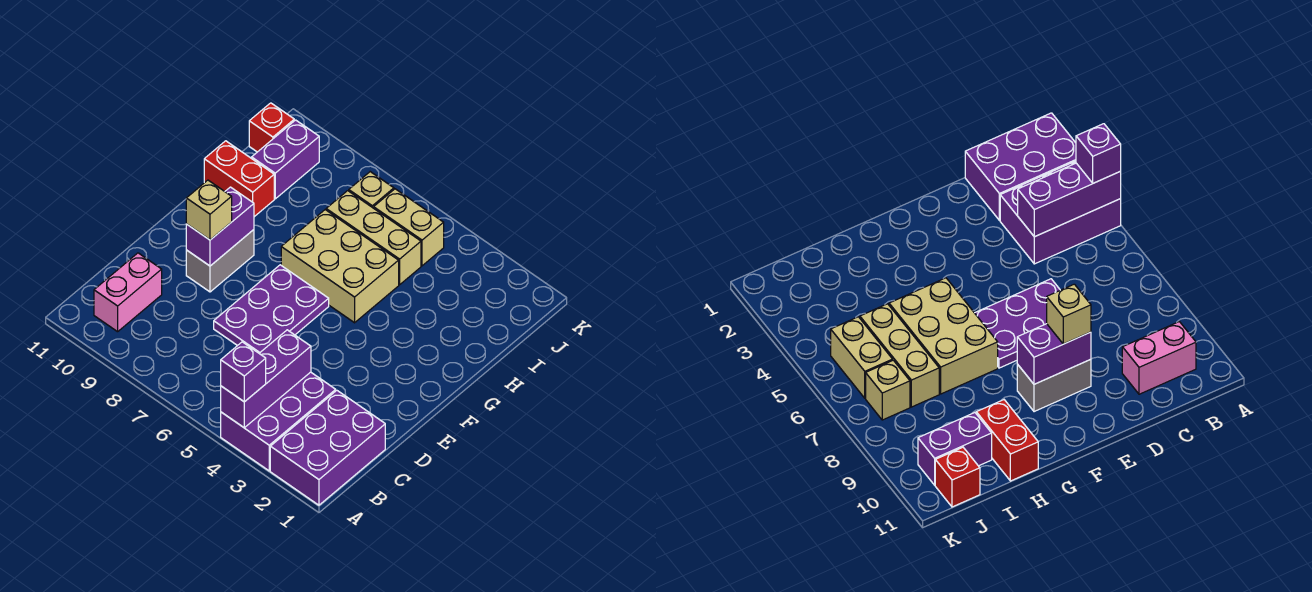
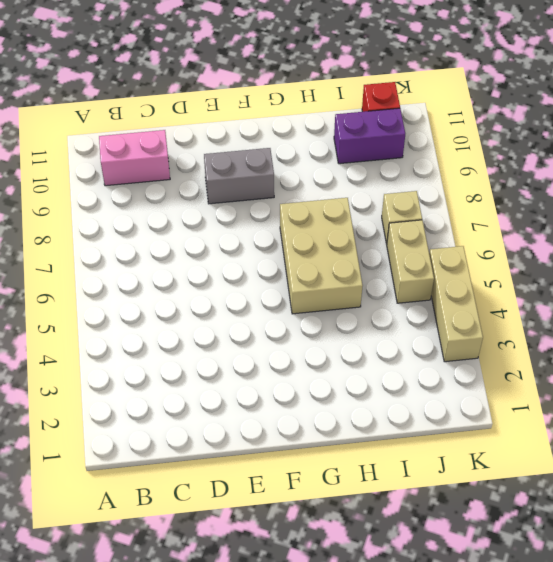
tan brick K3:K5 level 1 -> tan brick I5:I7 level 1
none -> purple brick A1:C2 level 1
none -> purple brick A3:C4 level 1
none -> purple plate D6:F7 level 1

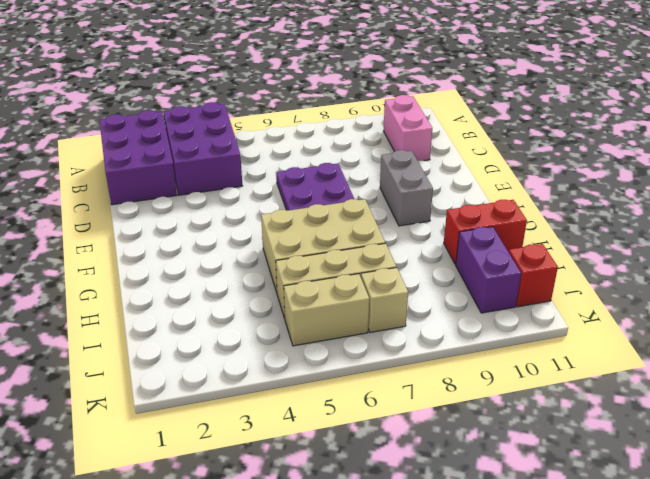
none -> purple brick A4:C4 level 2
none -> purple brick E9:F9 level 2
none -> purple brick A4 level 3

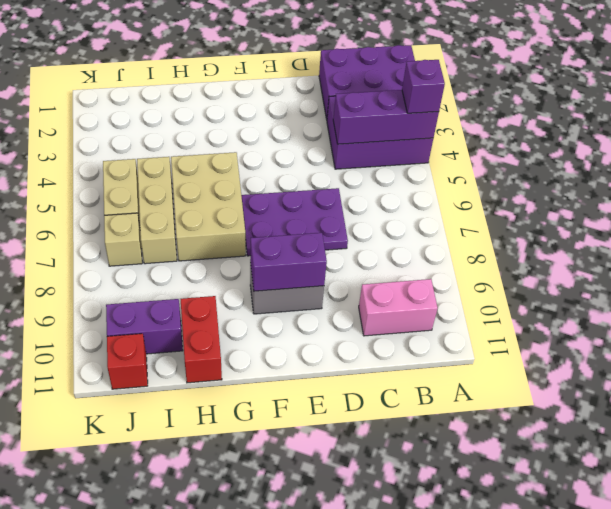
none -> tan brick E9 level 3

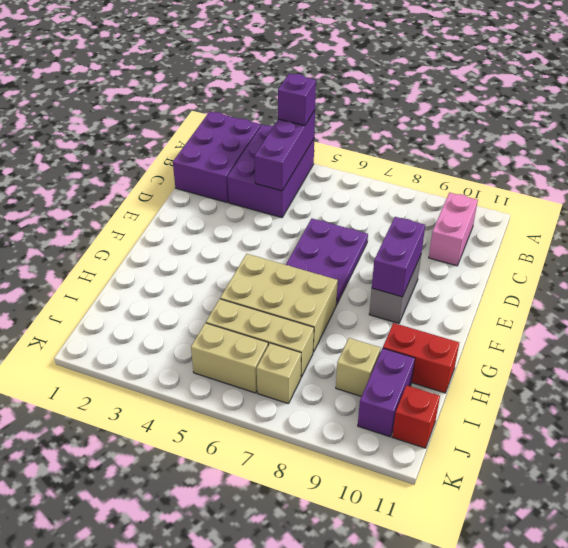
tan brick I9 level 1 -> tan brick E9 level 3

